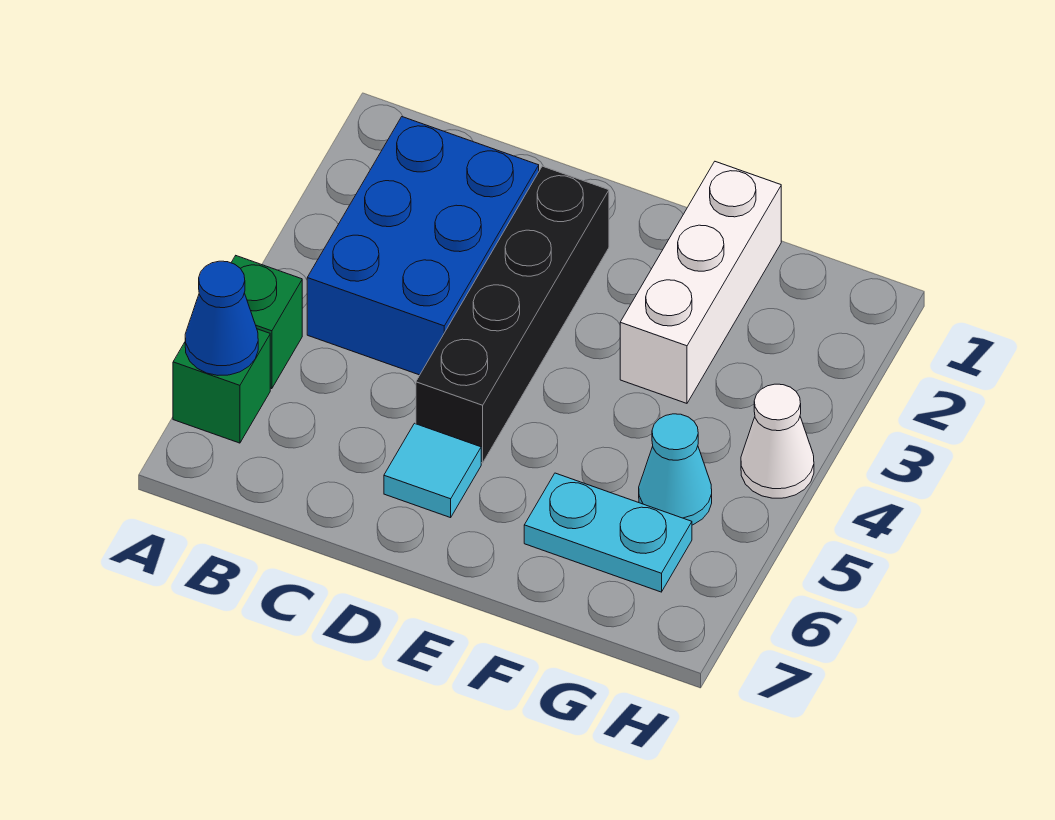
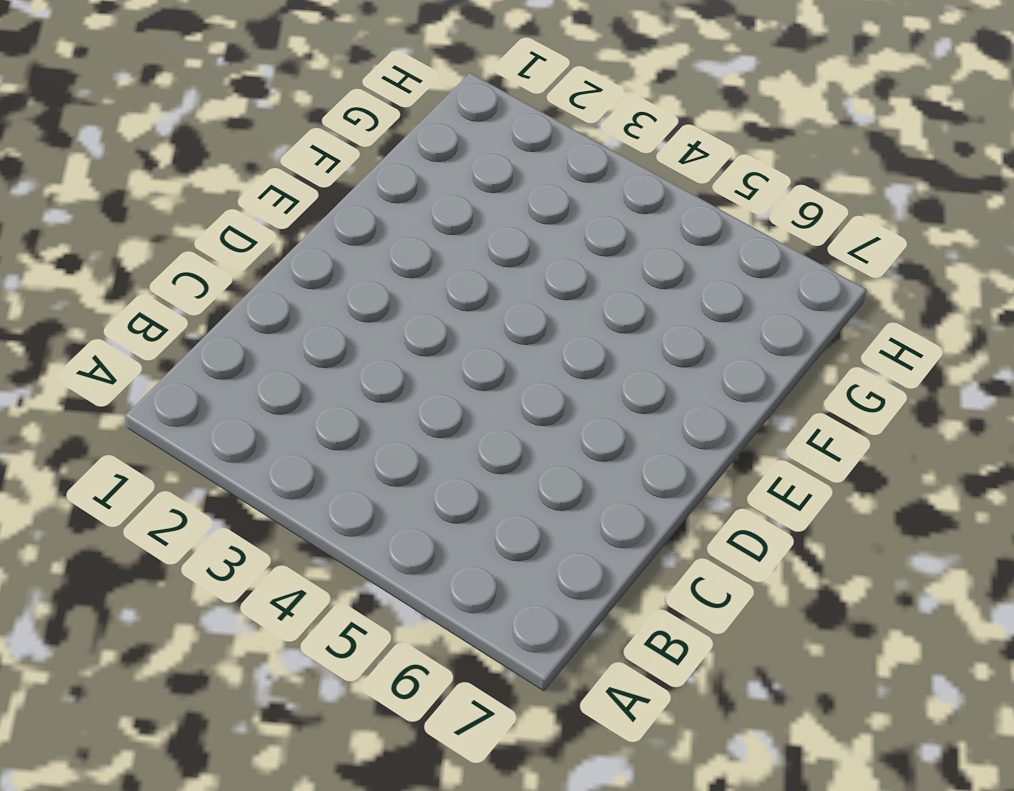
none -> green brick A5 level 1
none -> green brick A6 level 1

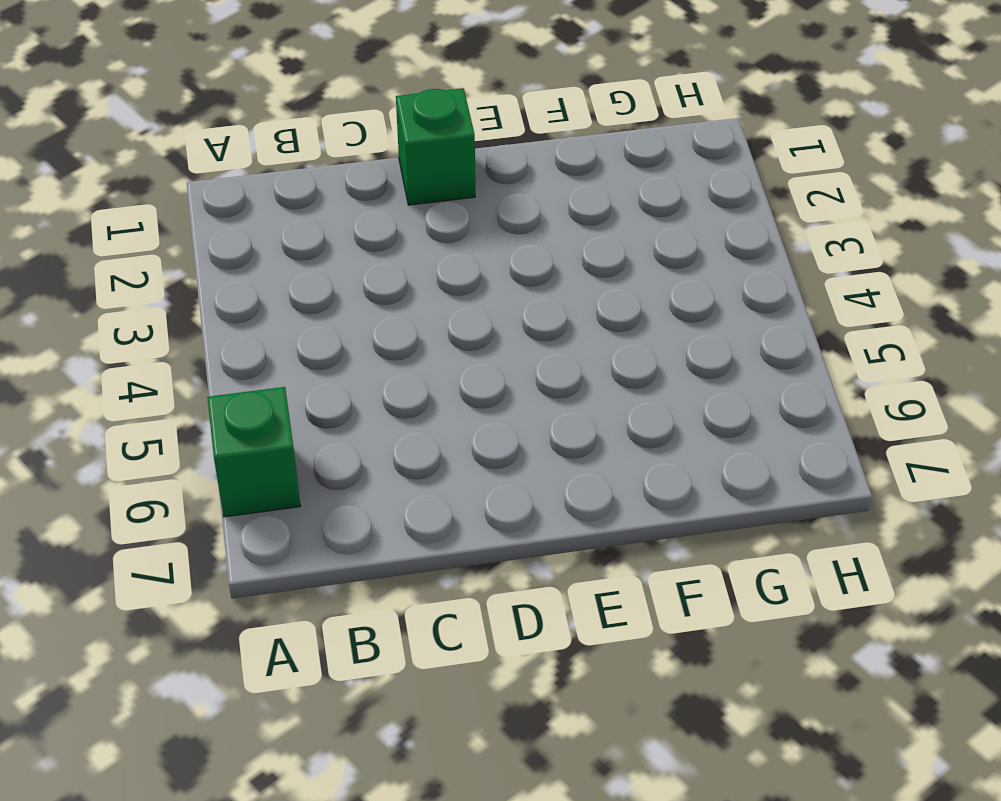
green brick D1 level 1 -> green brick A5 level 1
none -> blue brick B2:C4 level 1
none -> black brick D2:D5 level 1

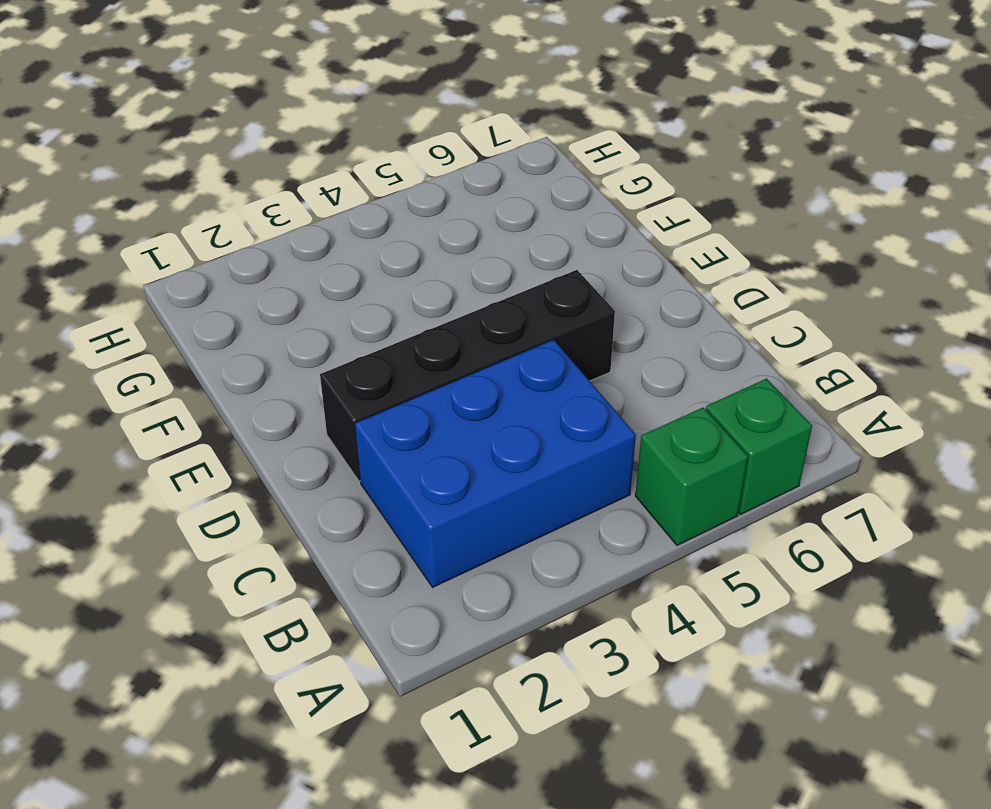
none -> cyan tile D6 level 1
none -> white brick F1:F3 level 1

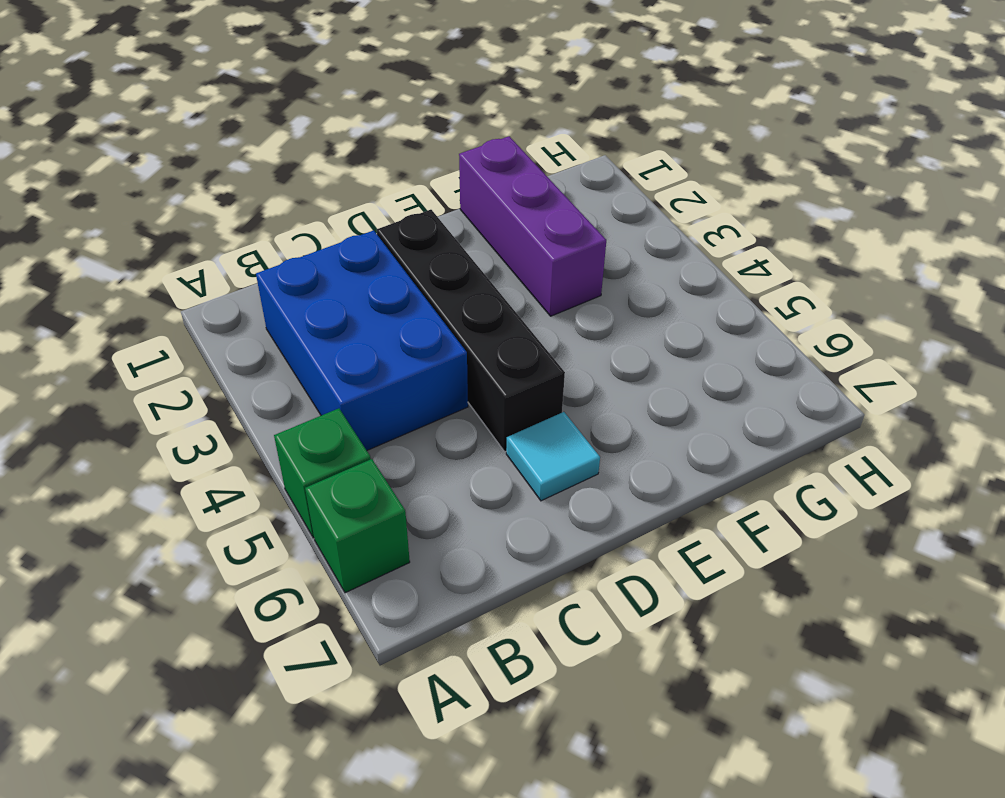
purple brick F1:F3 level 1 -> white brick F1:F3 level 1
none -> cyan plate F6:G6 level 1
none -> cyan cone G5 level 1

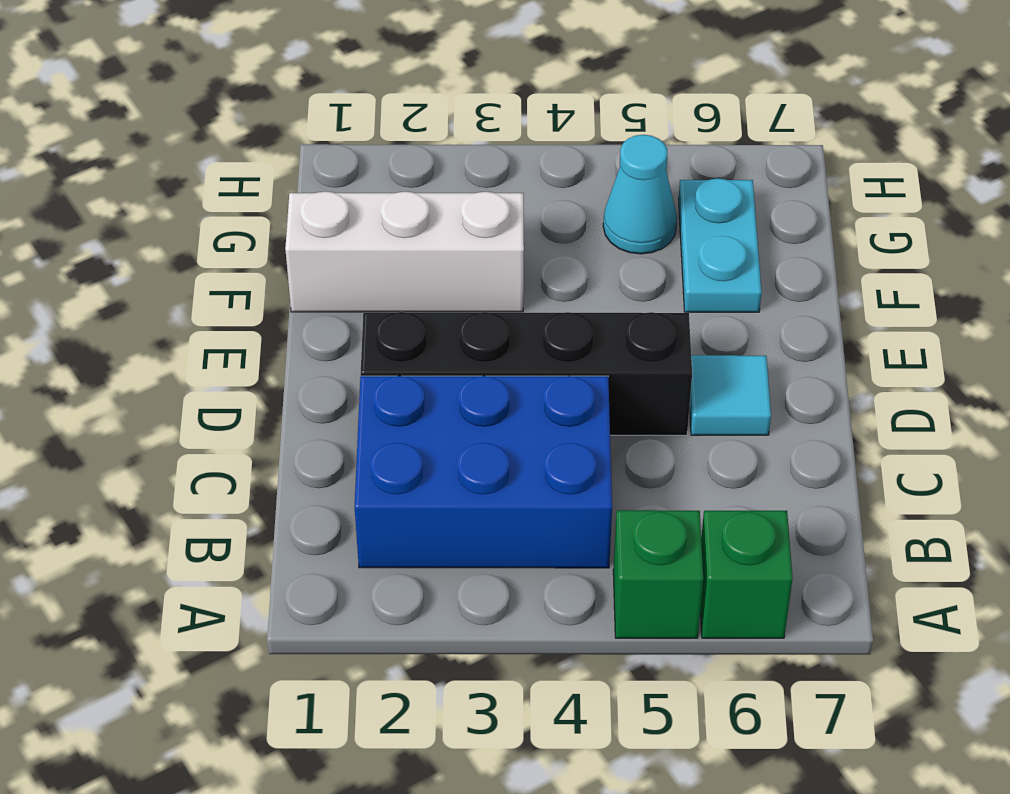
none -> white cone H4 level 1
none -> blue cone A6 level 2

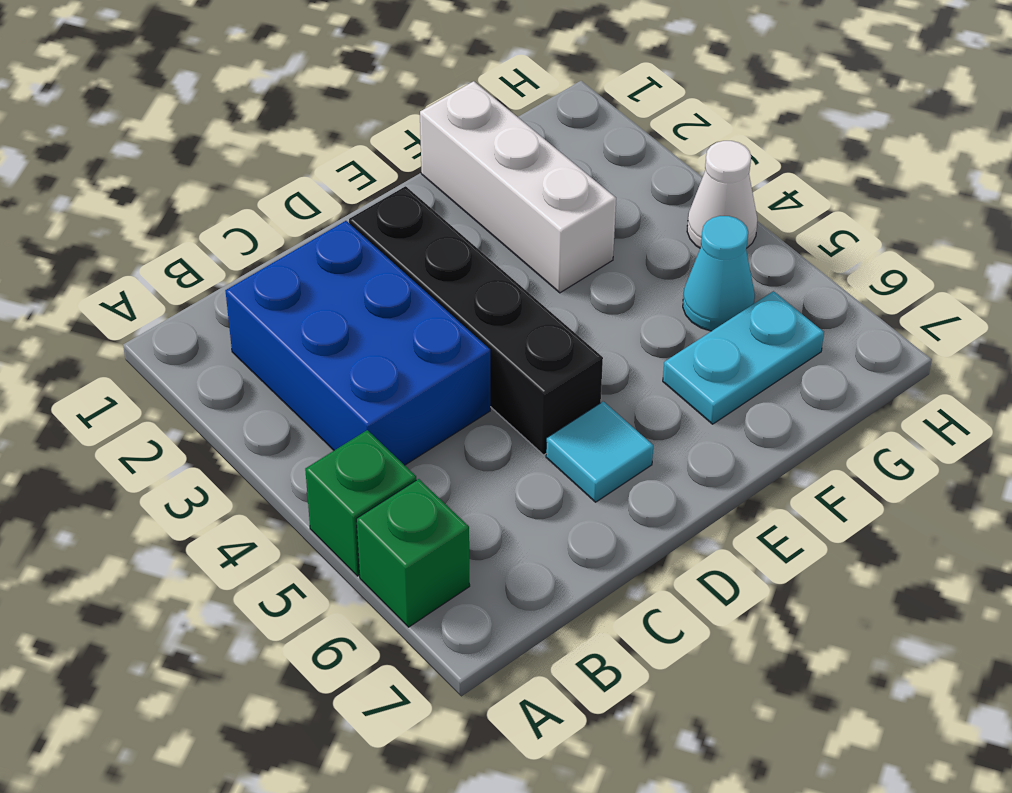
none -> blue cone A6 level 2

